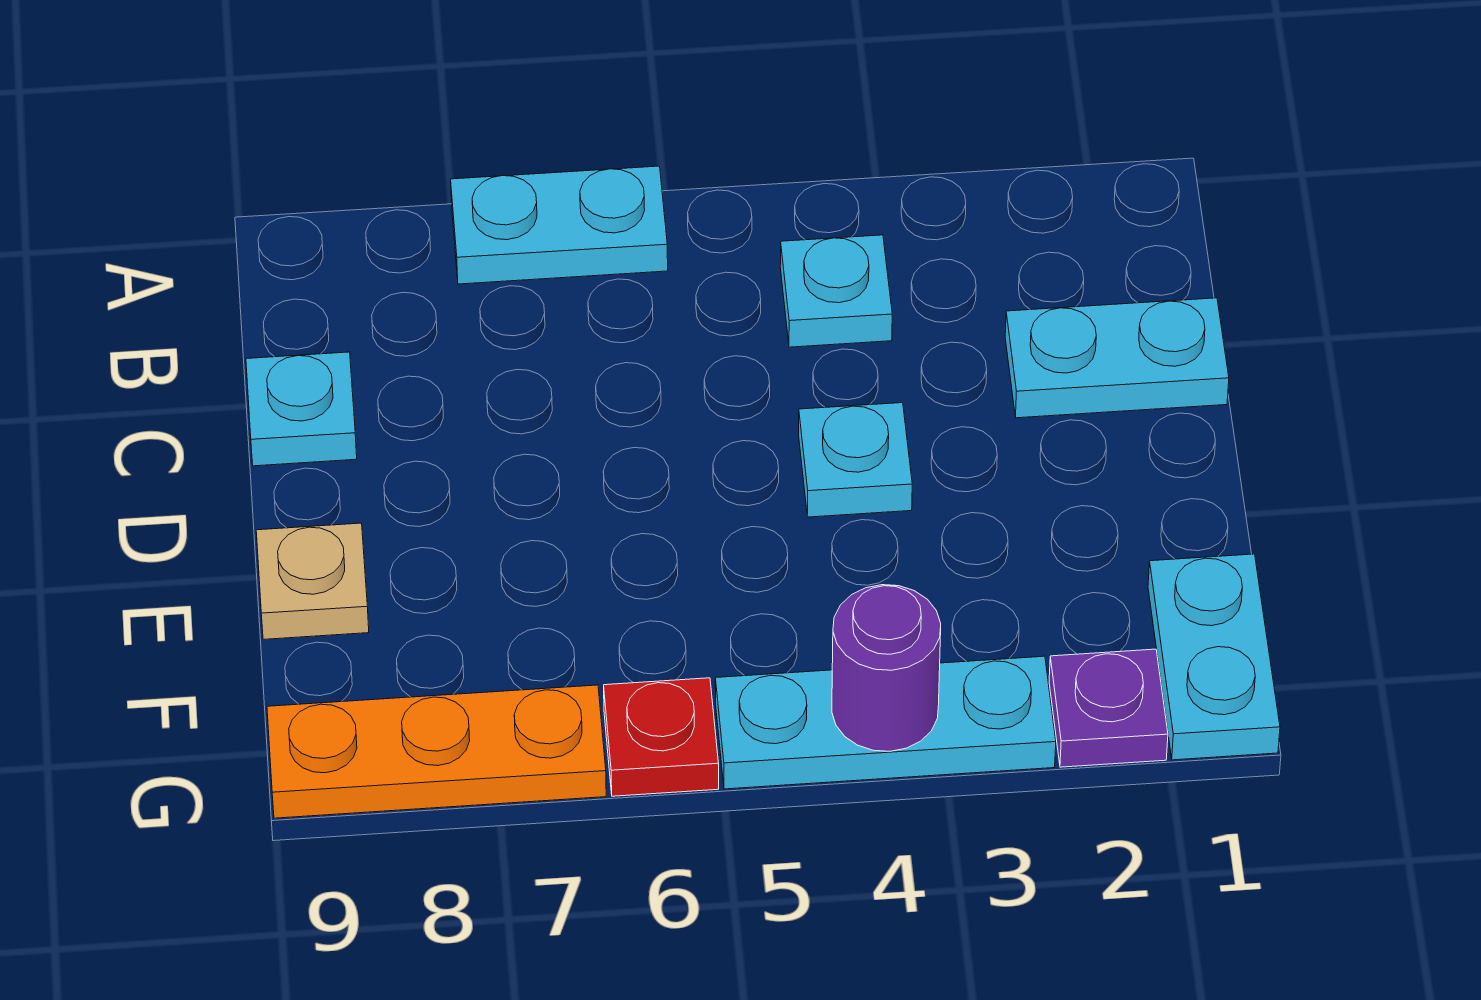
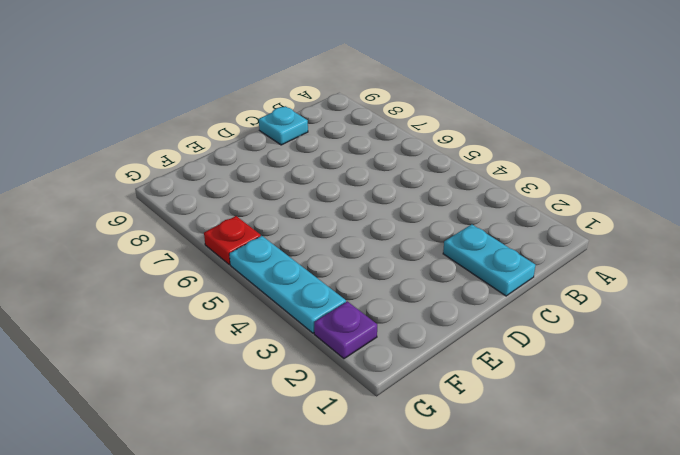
none -> cyan plate A6:A7 level 1
none -> cyan plate B4 level 1
none -> cyan plate D4 level 1

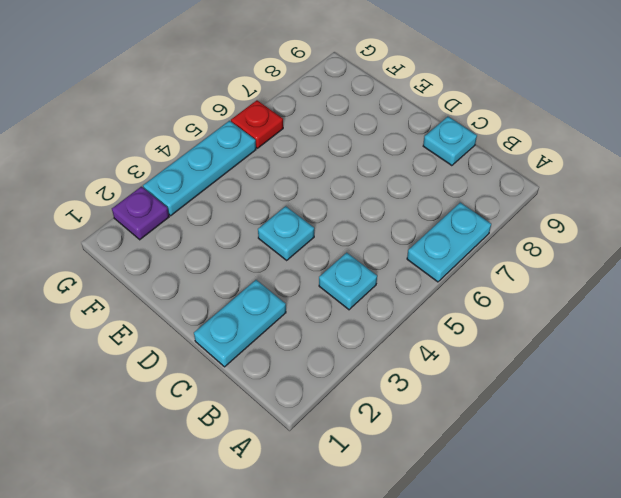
none -> tan plate E9 level 1
none -> cyan plate F1:G1 level 1
none -> orange plate G7:G9 level 1

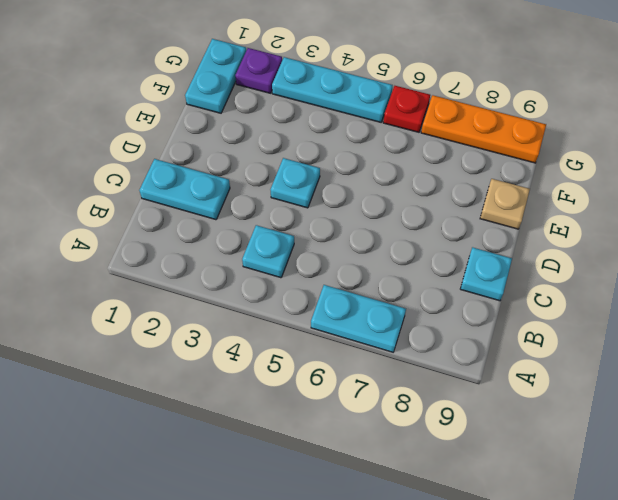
none -> purple round brick G4 level 2

